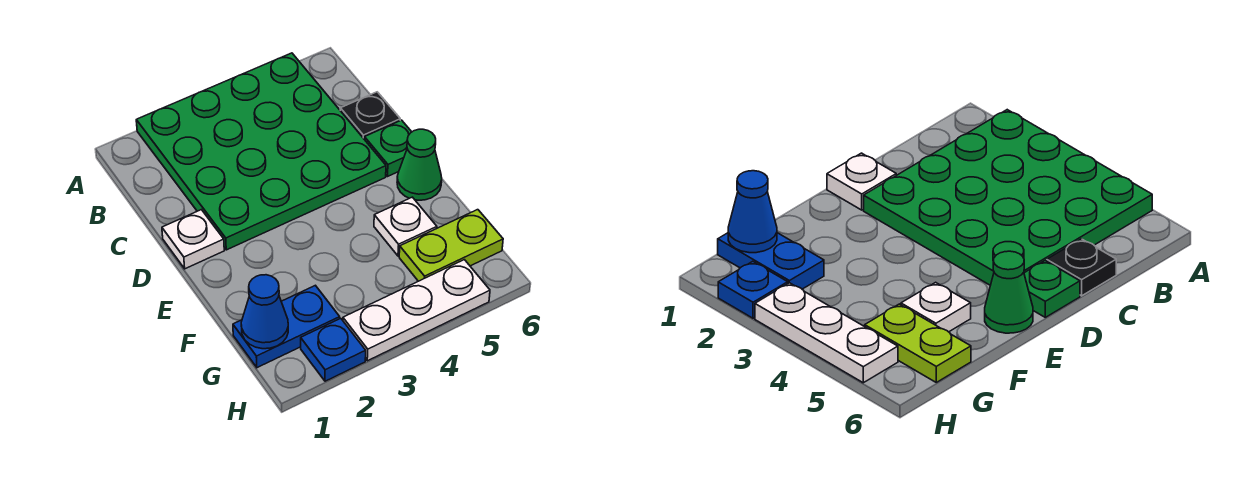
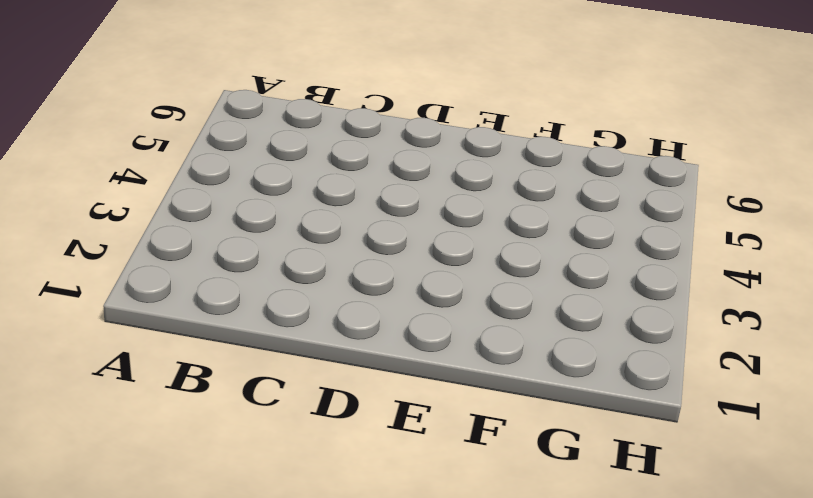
none -> green plate A2:D5 level 1
none -> black plate C6 level 1

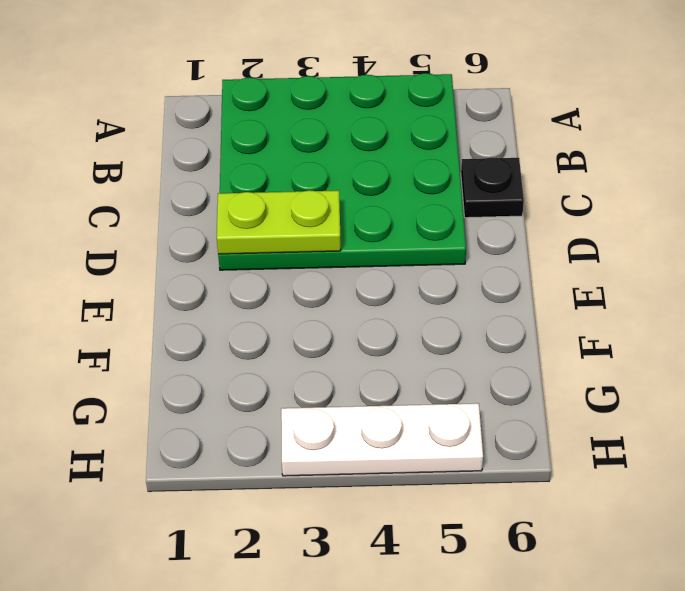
lime plate D2:D3 level 2 -> lime plate G5:G6 level 1
none -> white plate D1 level 1
none -> green plate D6 level 1

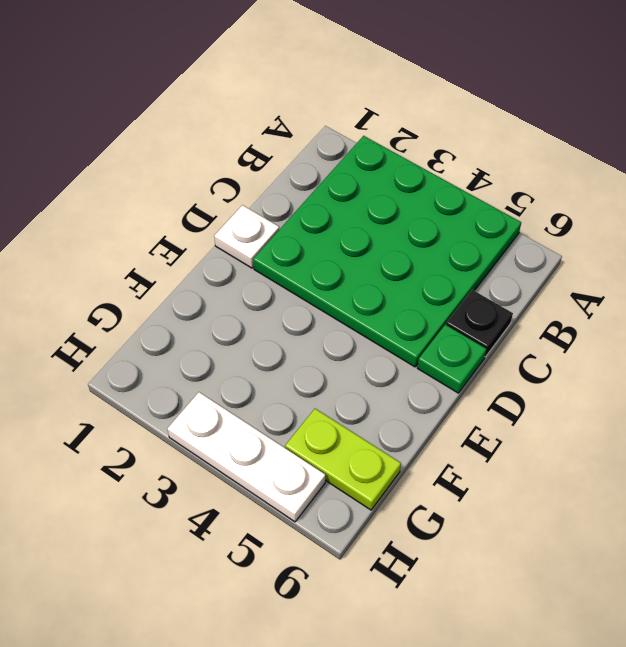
none -> green cone E6 level 1
none -> white plate F5 level 1

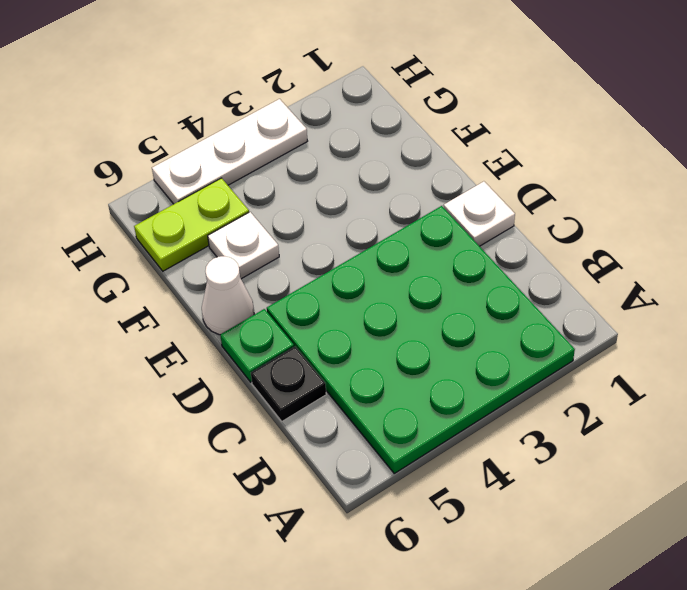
white cone E6 level 1 -> green cone E6 level 1
none -> blue plate G1:G2 level 1
none -> blue plate H2 level 1

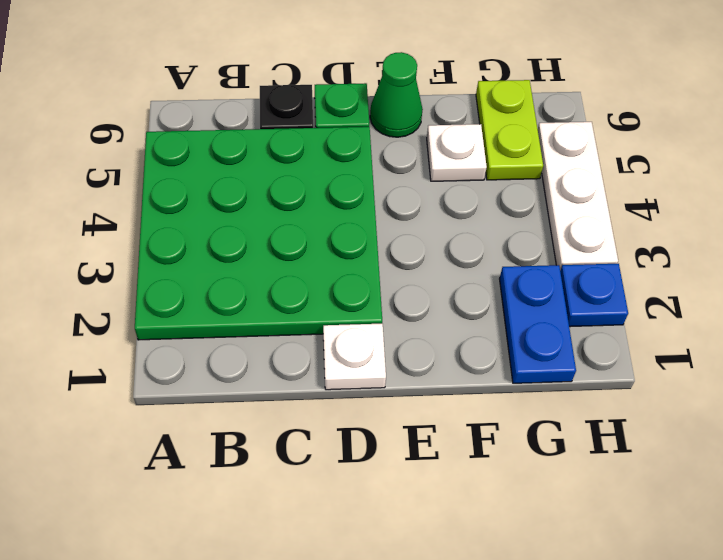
none -> blue cone G1 level 2

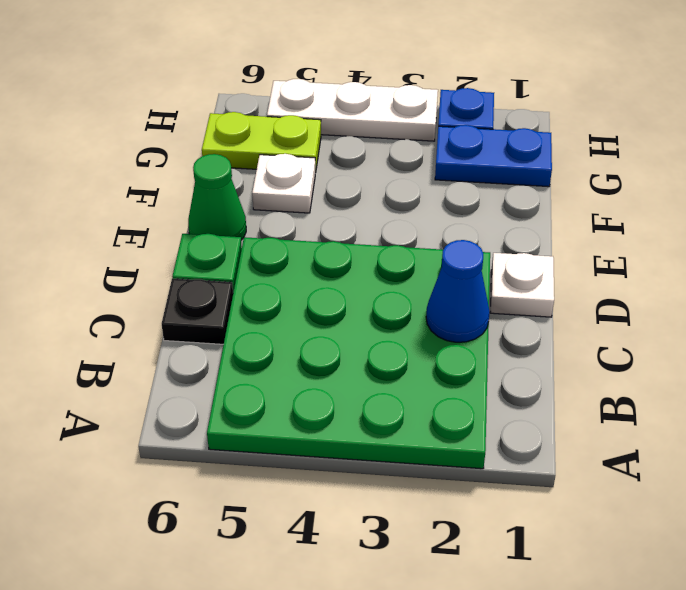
blue cone C2 level 2 -> blue cone G1 level 2

